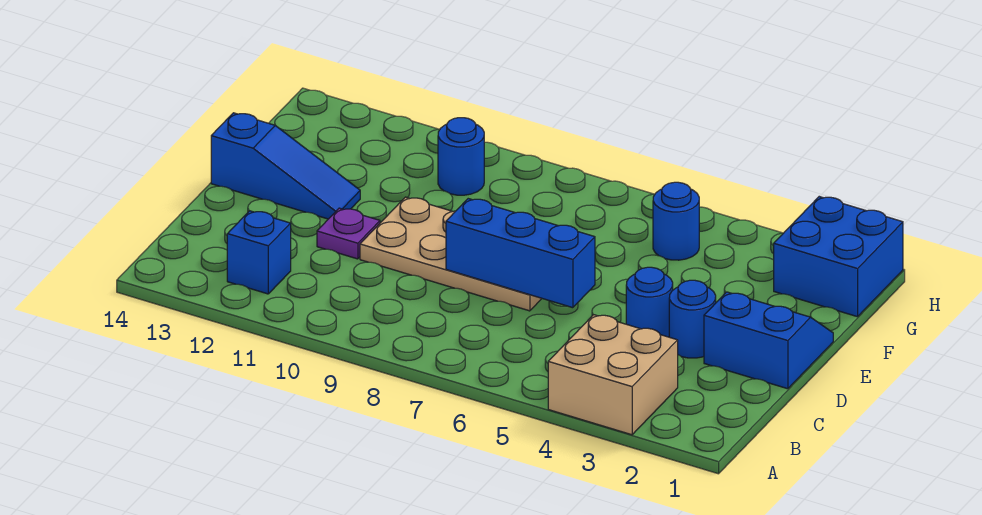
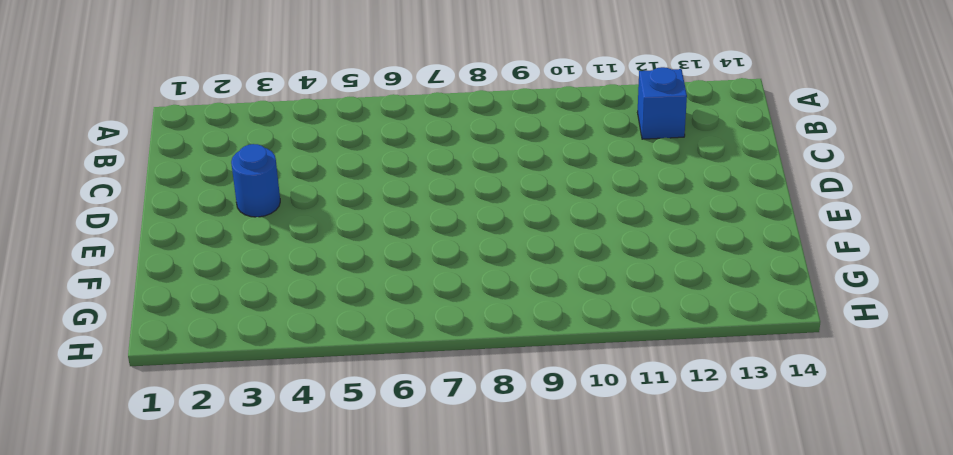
none -> tan brick A3:B4 level 1
none -> blue slope D1:E2 level 1 top D
none -> blue round brick D4 level 1

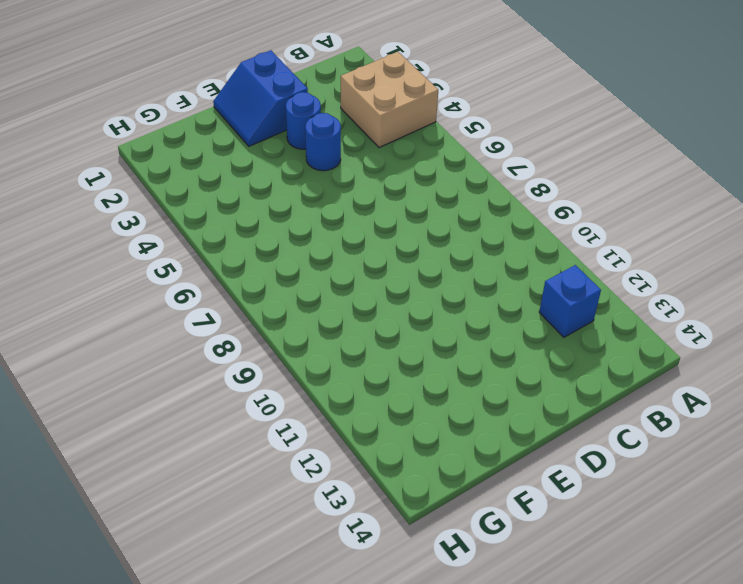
none -> tan plate D7:E10 level 1
none -> purple plate D11 level 1
none -> blue slope E12:E14 level 1 top 14

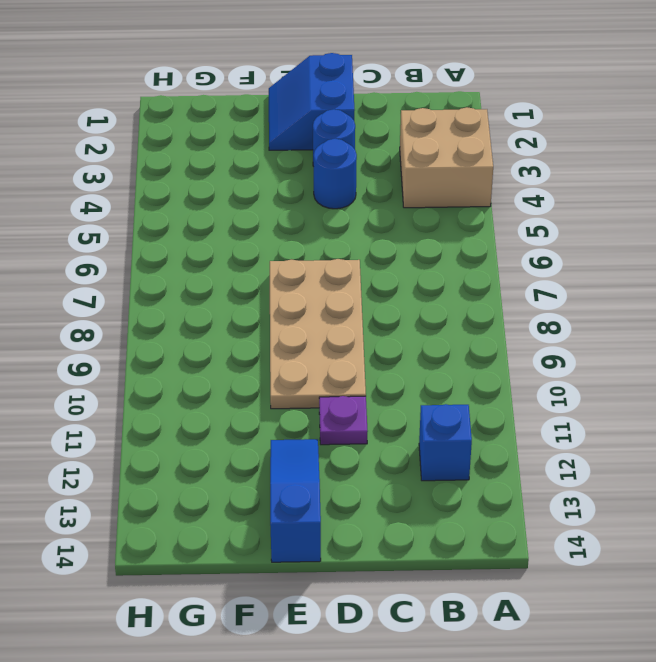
none -> blue brick G1:H2 level 1
none -> blue round brick G5 level 1
none -> blue round brick G10 level 1

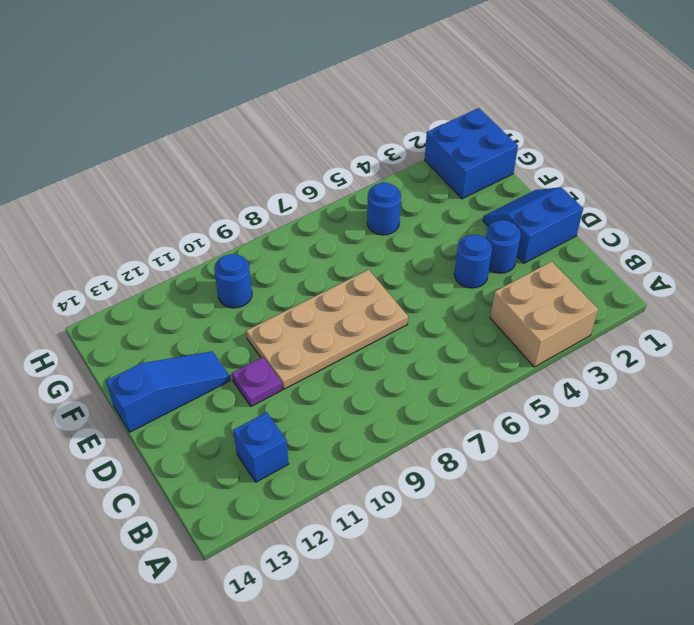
none -> blue brick D6:D8 level 2

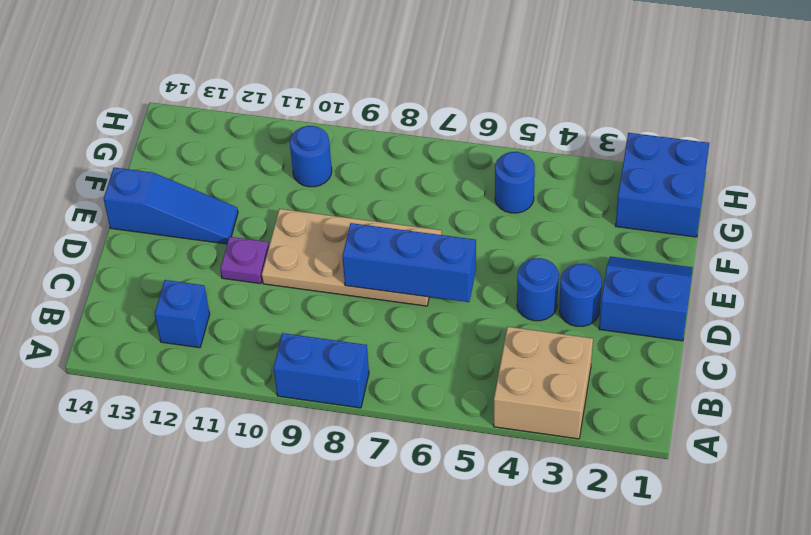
blue brick A8:A9 level 1 -> none

